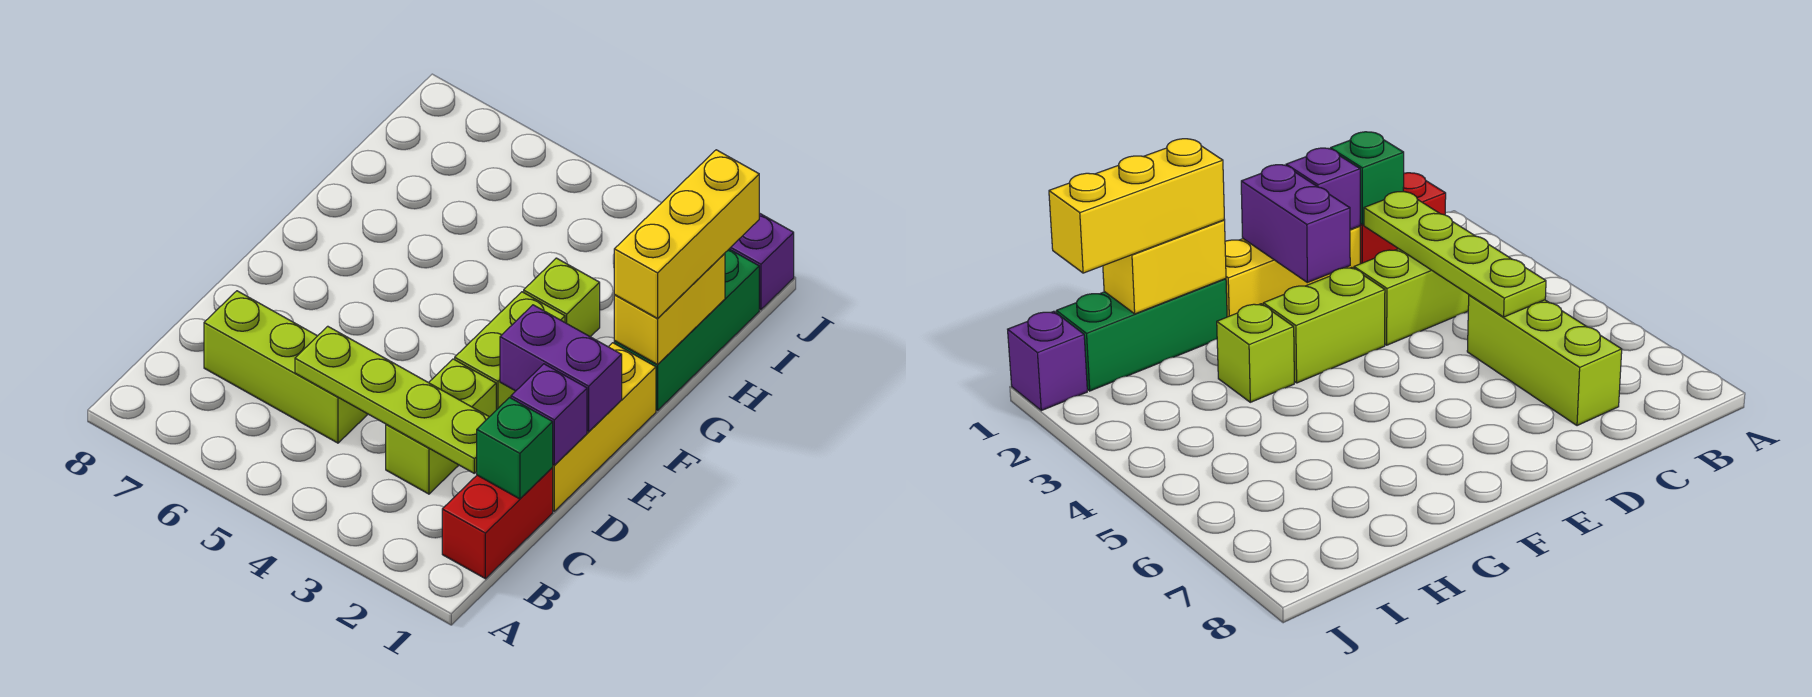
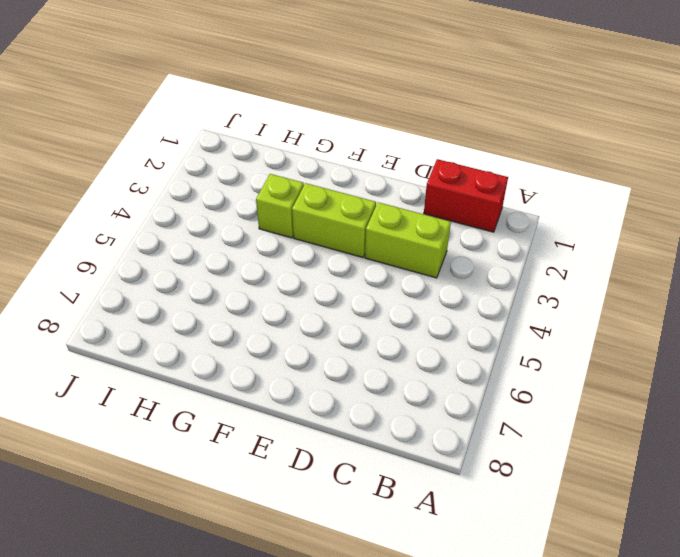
none -> lime brick C5:C7 level 1
none -> yellow brick D1:F1 level 1
none -> green brick G1:I1 level 1

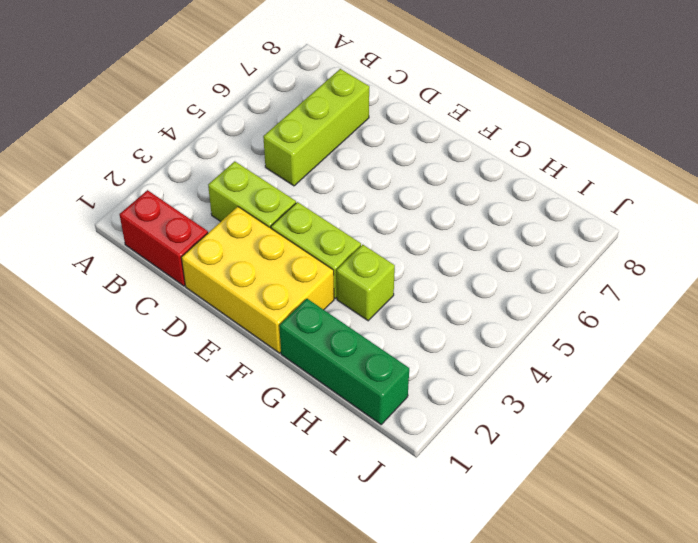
yellow brick D1:F2 level 1 -> yellow brick D1:F1 level 1
none -> purple brick J1 level 1
none -> green brick C1 level 2
none -> lime plate C2:C5 level 2

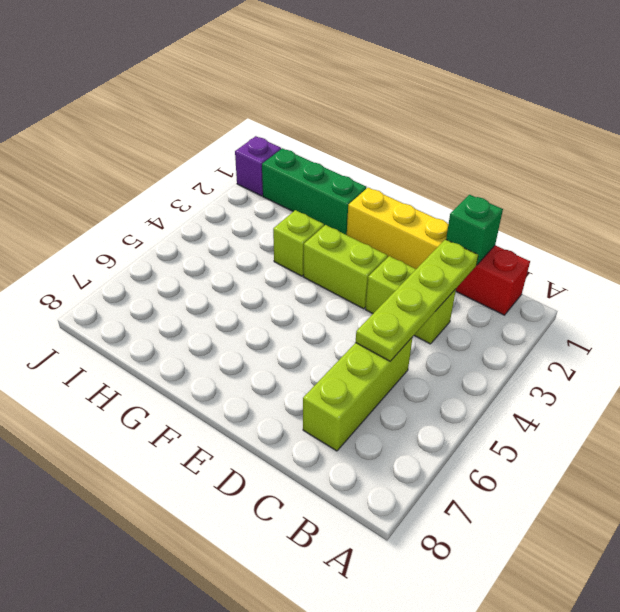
none -> purple brick D1 level 2
none -> purple brick E1:E2 level 2
none -> yellow brick G1:H1 level 2

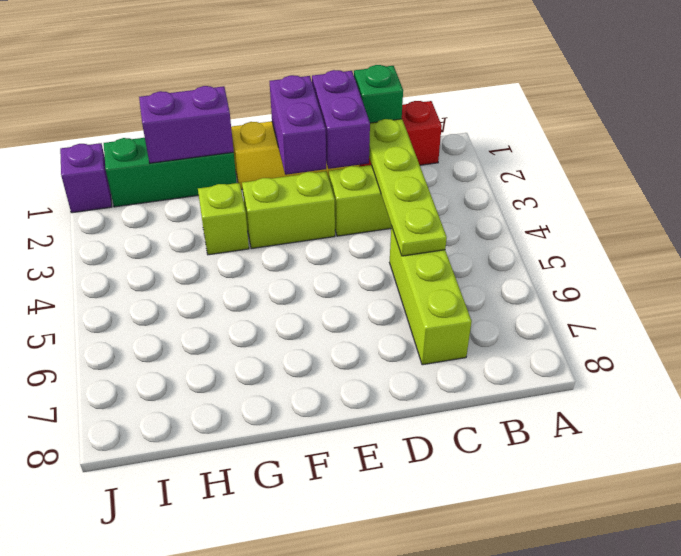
purple brick D1:D2 level 2 -> purple brick D1 level 2
purple brick G1:H1 level 2 -> yellow brick G1:H1 level 2
none -> yellow brick G1:I1 level 3

